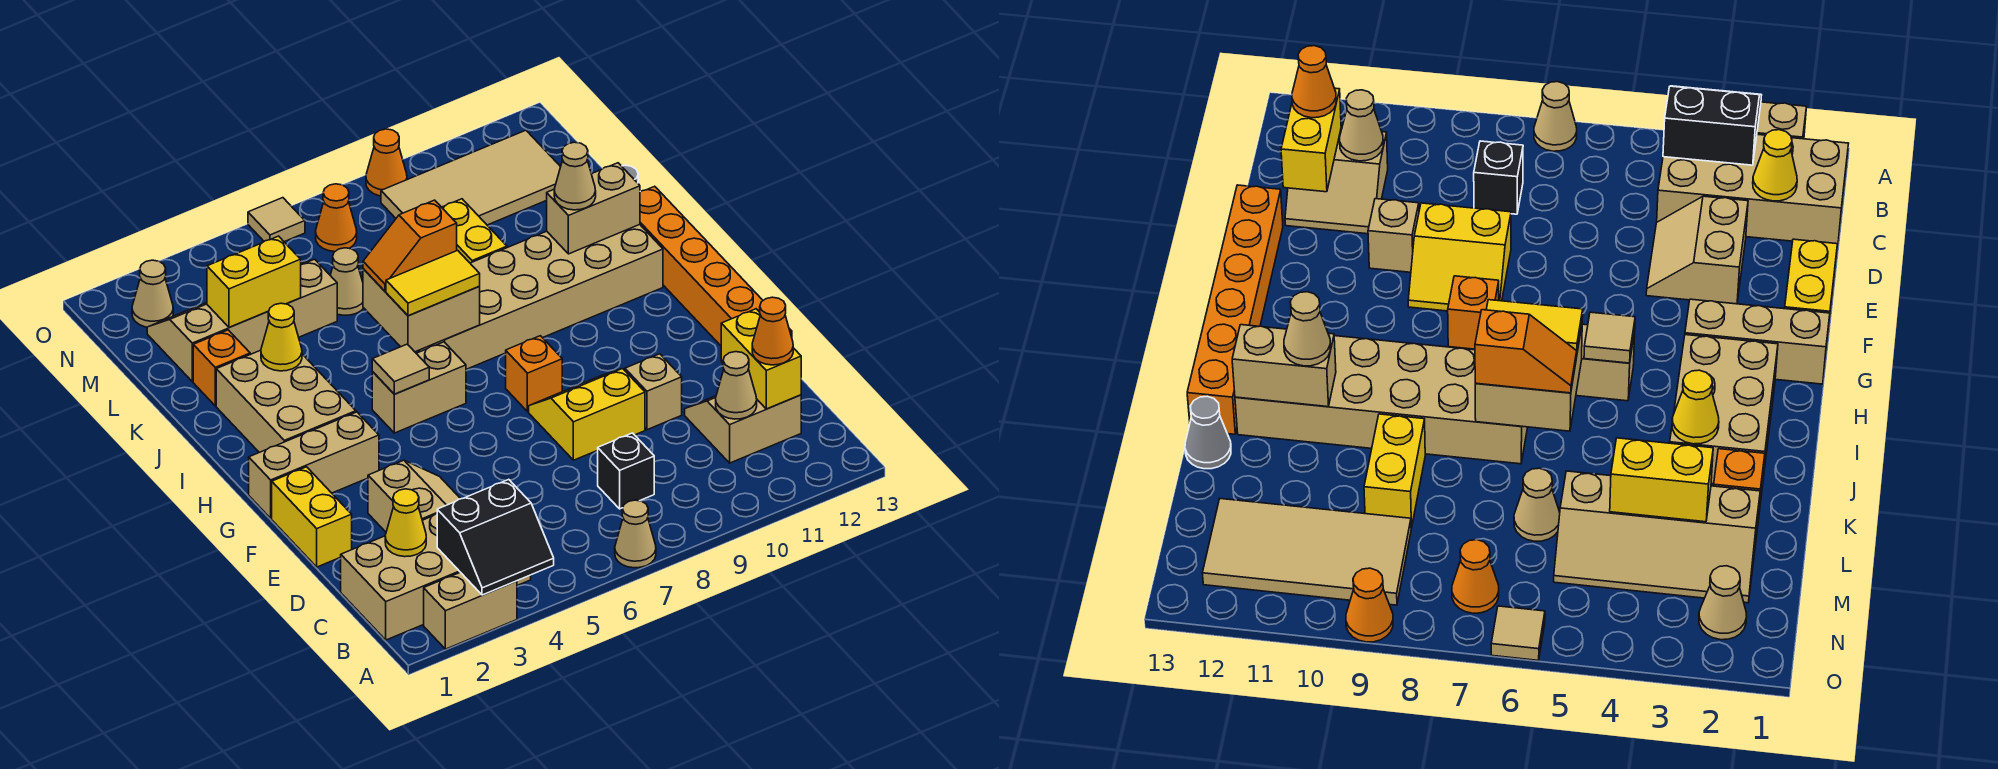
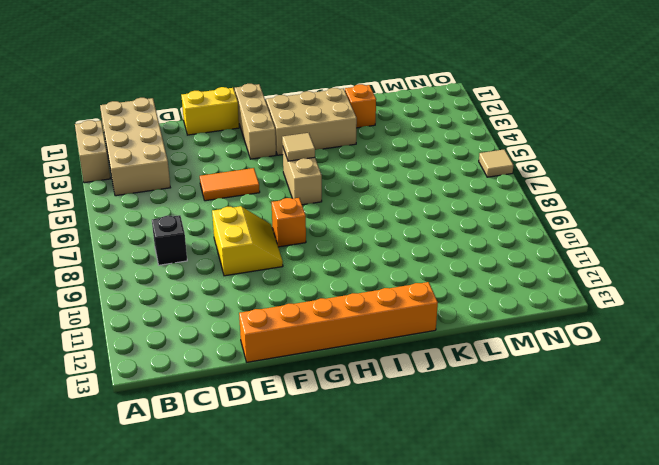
orange tile E5:F5 level 1 -> none
none -> tan cone A7 level 1
none -> tan slope C11:D12 level 1 top C
none -> tan slope D3:E4 level 1 top 3
none -> tan brick E10 level 1

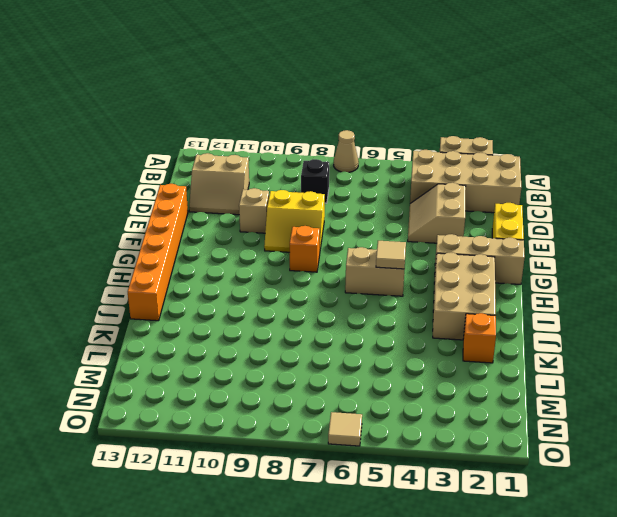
none -> tan brick I7:J12 level 1
none -> yellow brick K9:L9 level 1
none -> grey cone K13 level 1
none -> tan slope L2:M5 level 1 top L

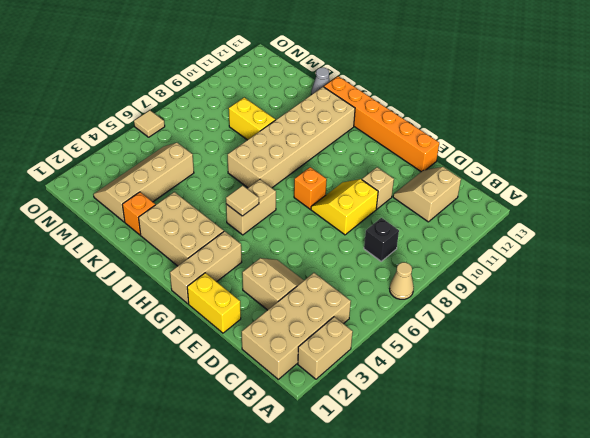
none -> tan cone L6 level 1
none -> tan tile M9:N12 level 1
none -> tan cone N2 level 1
none -> orange cone N7 level 1

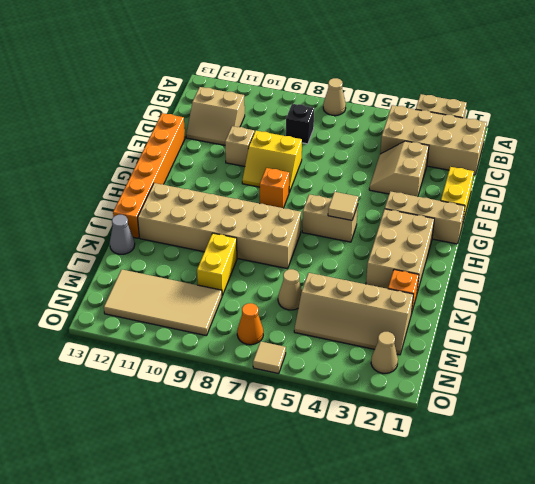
none -> orange cone O9 level 1
none -> black slope A3:B4 level 2 top B
none -> yellow cone C2 level 2
none -> tan cone C11 level 2

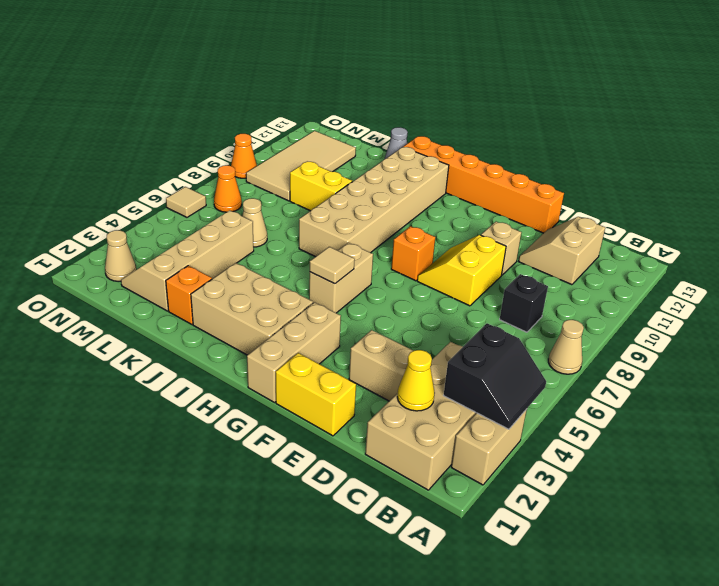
none -> tan cone C11 level 2
none -> yellow brick C12:D12 level 2
none -> tan brick I6:J7 level 2
none -> yellow cone J3 level 2

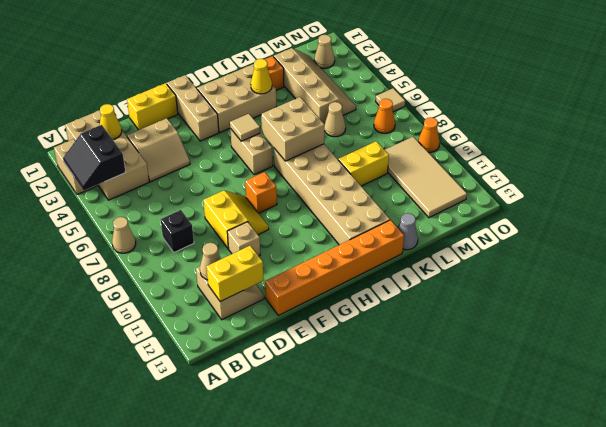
none -> tan brick J11:J12 level 2
none -> yellow brick L3:L4 level 2
none -> orange cone C12 level 3
none -> yellow tile I6:I7 level 3

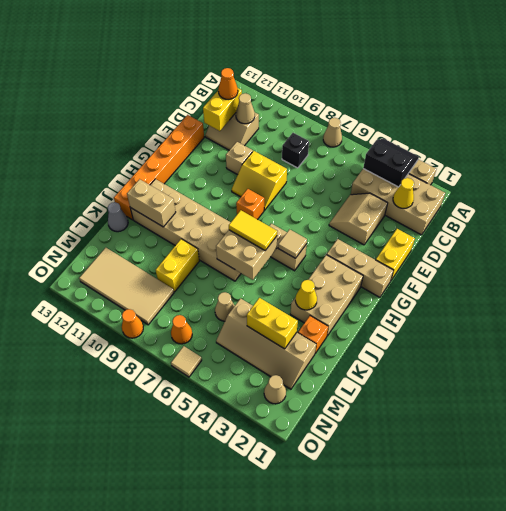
none -> orange slope J6:J7 level 3 top 7
none -> tan cone J11 level 3

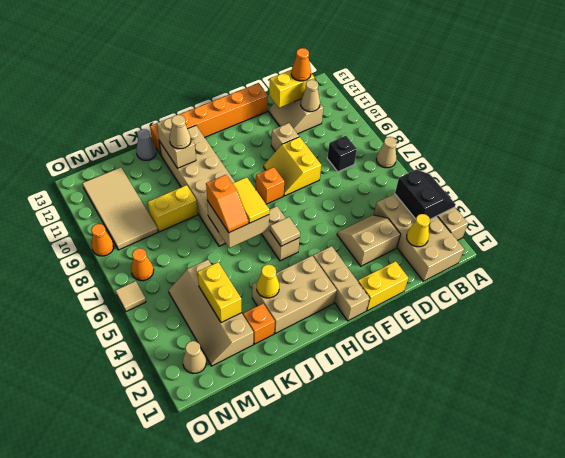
none -> tan cone L6 level 1

